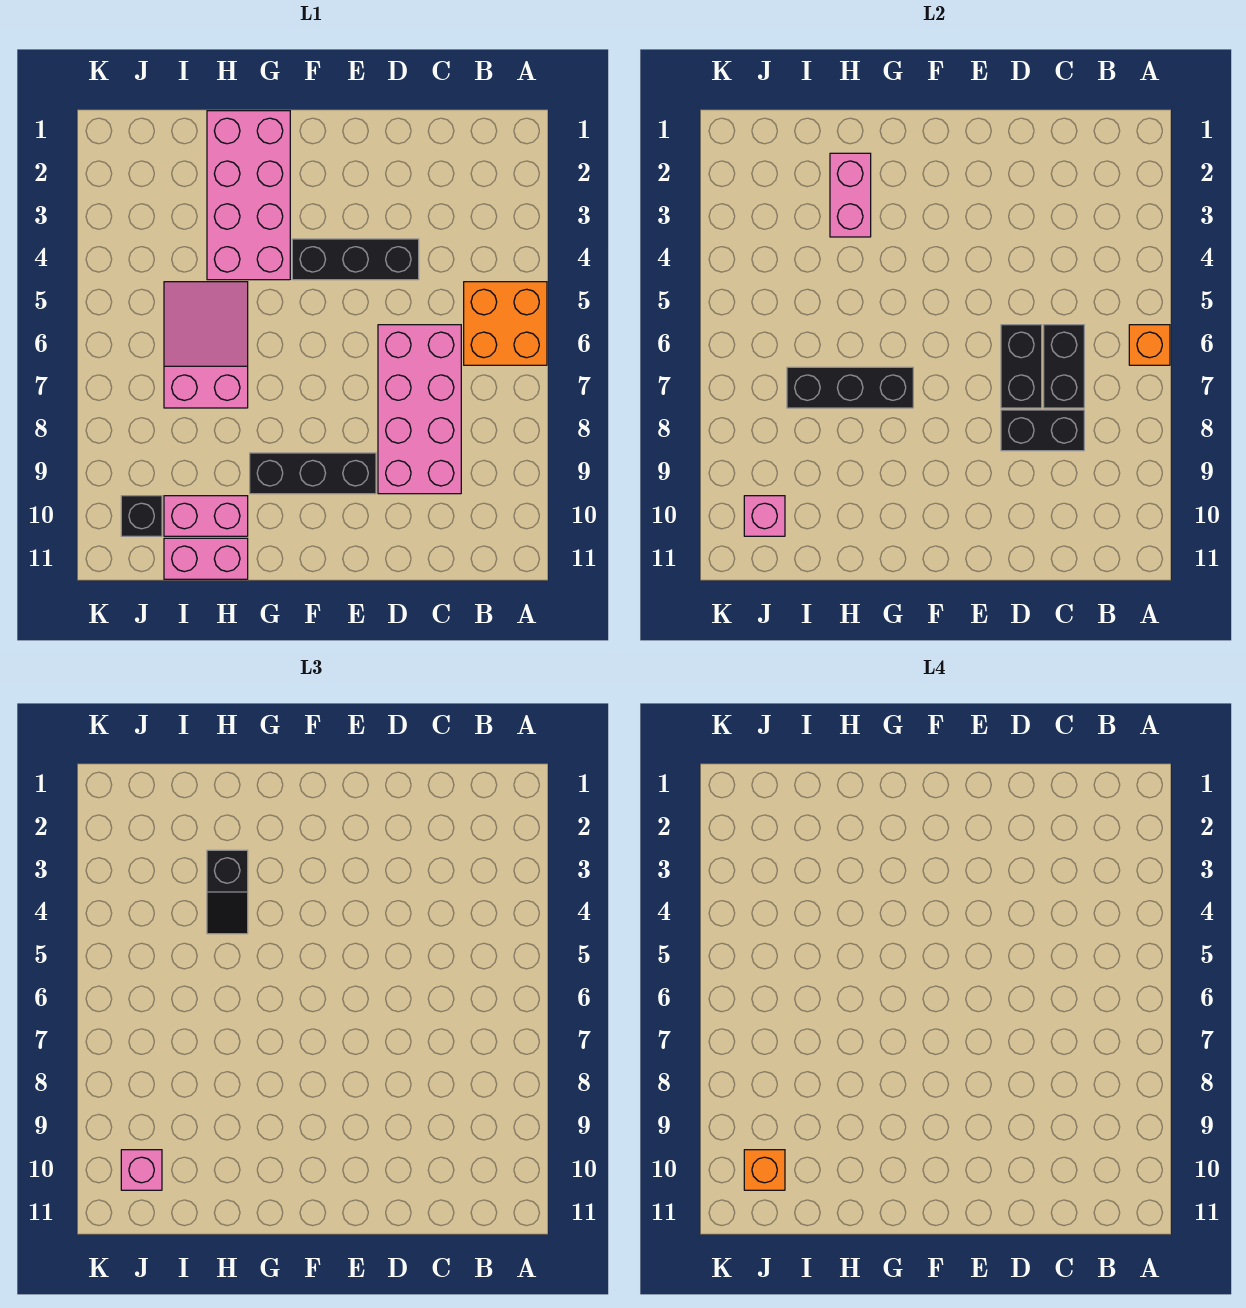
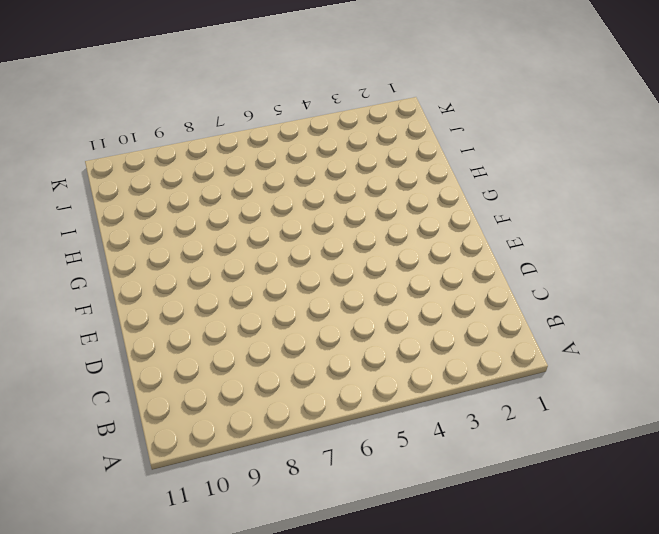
none -> orange brick A5:B6 level 1
none -> pink brick C6:D9 level 1
none -> black brick D4:F4 level 1

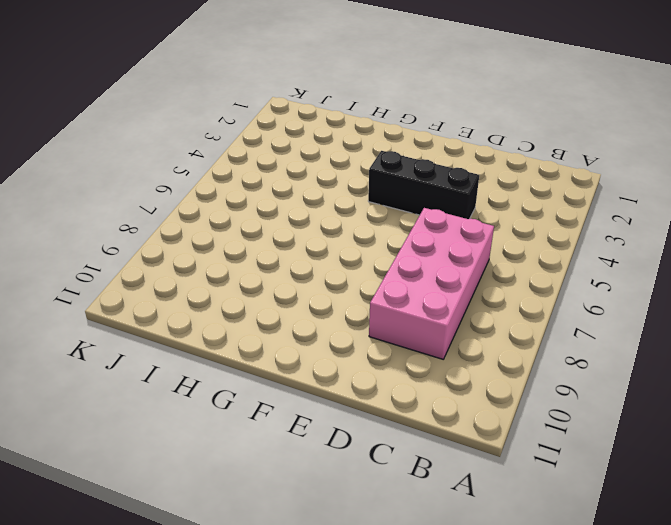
none -> orange brick A5:B6 level 1
none -> black brick E9:G9 level 1
none -> pink brick G1:H4 level 1

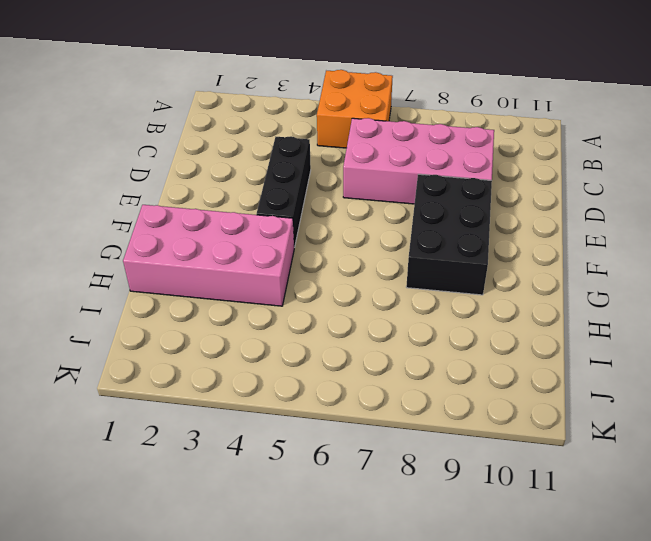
black brick E8:G9 level 1 -> black brick E9:G9 level 1
none -> pink slope H5:I7 level 1 top 7
none -> pink brick H10:I10 level 1
none -> pink brick H11:I11 level 1

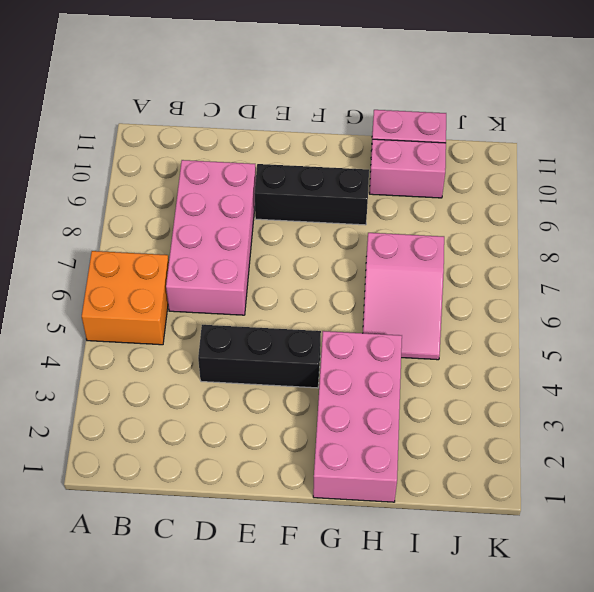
none -> black brick J10 level 1
none -> orange brick A6 level 2
none -> black brick C6:C7 level 2

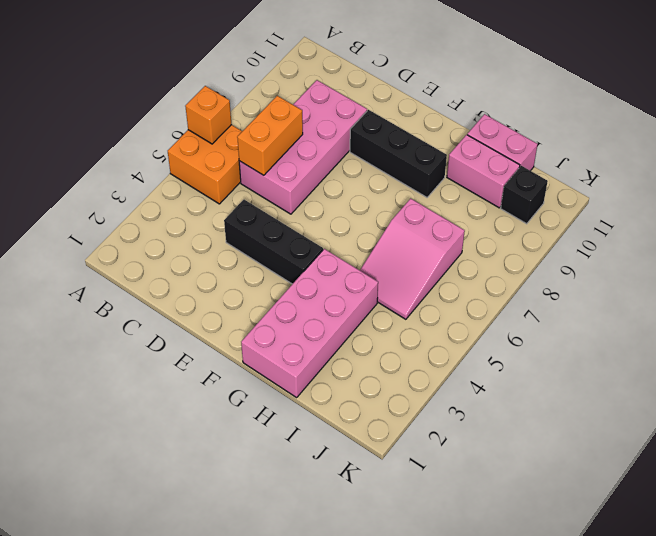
orange brick C6:C7 level 2 -> black brick C6:C7 level 2
none -> black brick C8:D8 level 2
none -> black brick D6:D7 level 2
none -> black brick G7:I7 level 2

